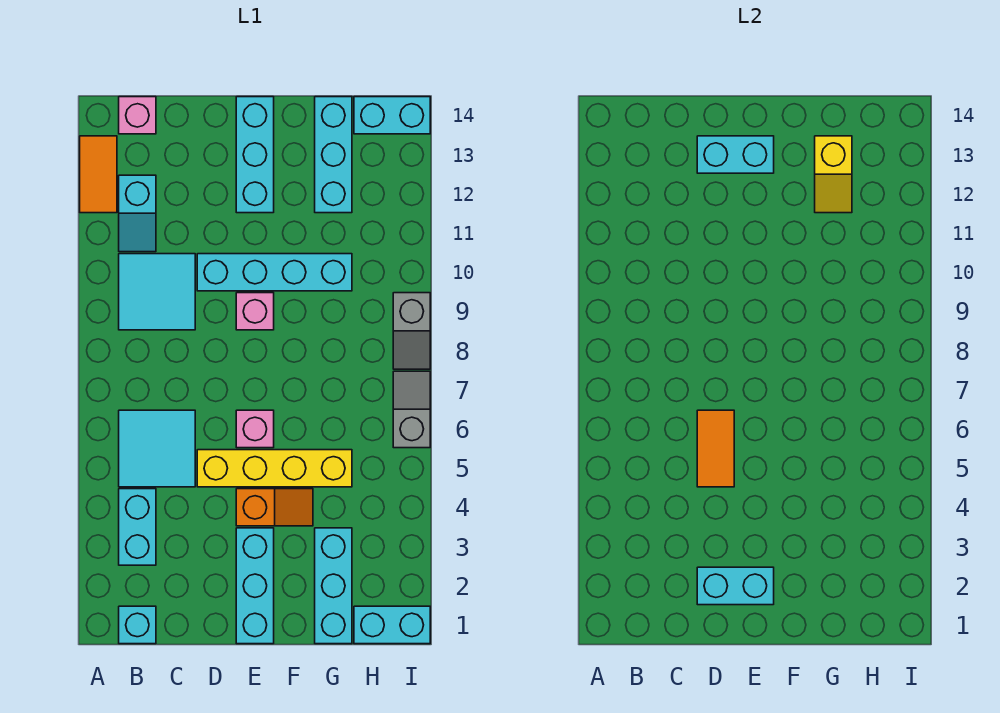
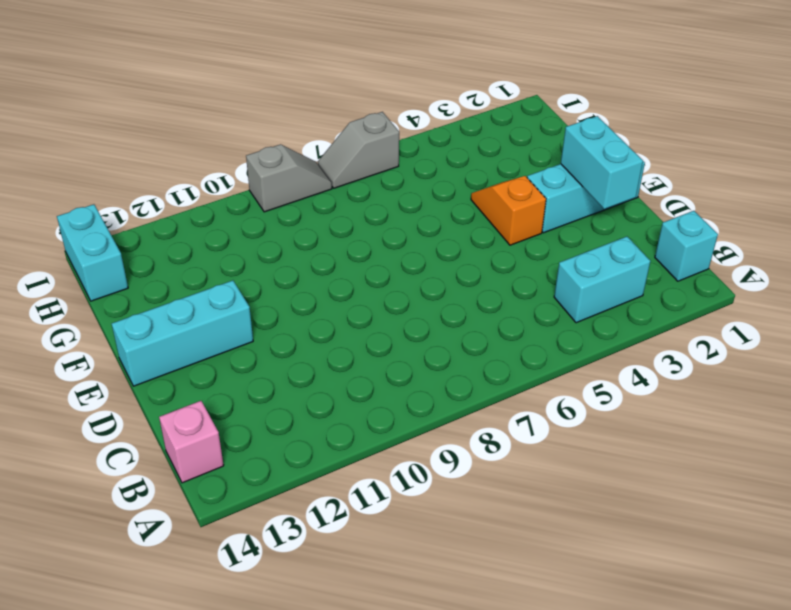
none -> orange tile A12:A13 level 1
none -> cyan tile B5:C6 level 1
none -> cyan tile B9:C10 level 1

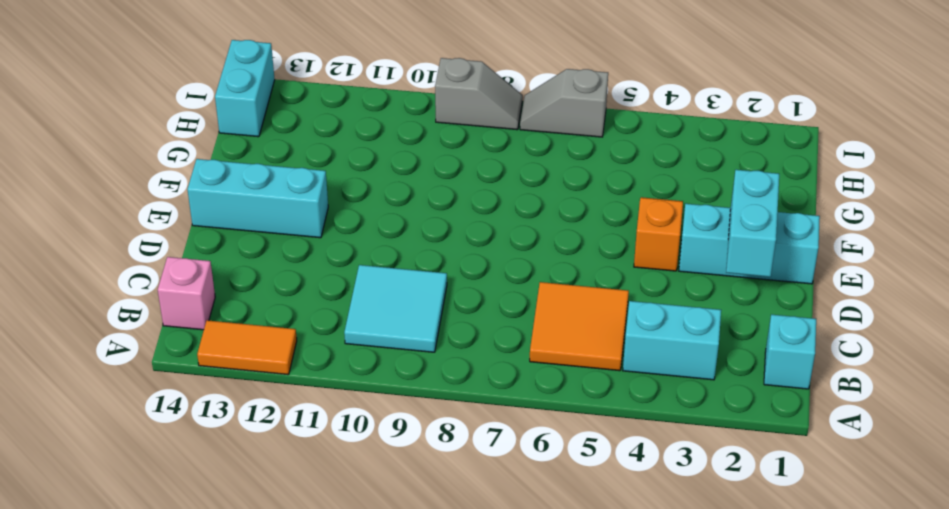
orange tile B5:C6 level 1 -> cyan tile B5:C6 level 1
none -> cyan slope B11:B12 level 1 top 12
none -> yellow brick D5:G5 level 1
none -> cyan brick D10:G10 level 1

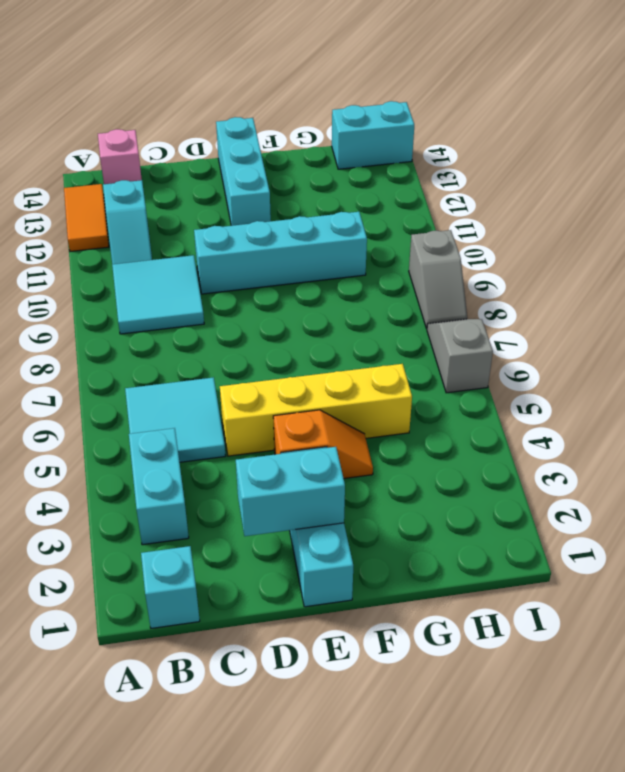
none -> pink brick E6 level 1
none -> pink brick E9 level 1
none -> cyan brick G1:G3 level 1

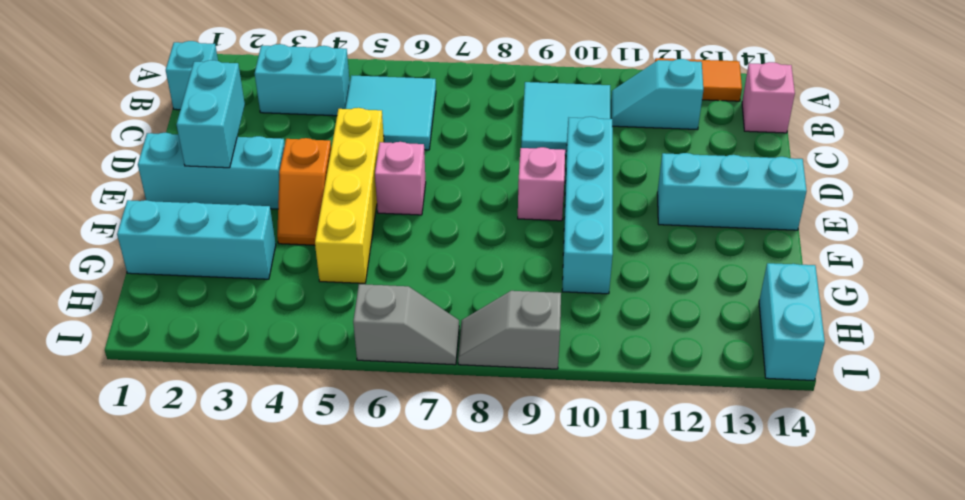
none -> cyan brick G12:G14 level 1
none -> cyan brick H1:I1 level 1
none -> orange tile D5:D6 level 2

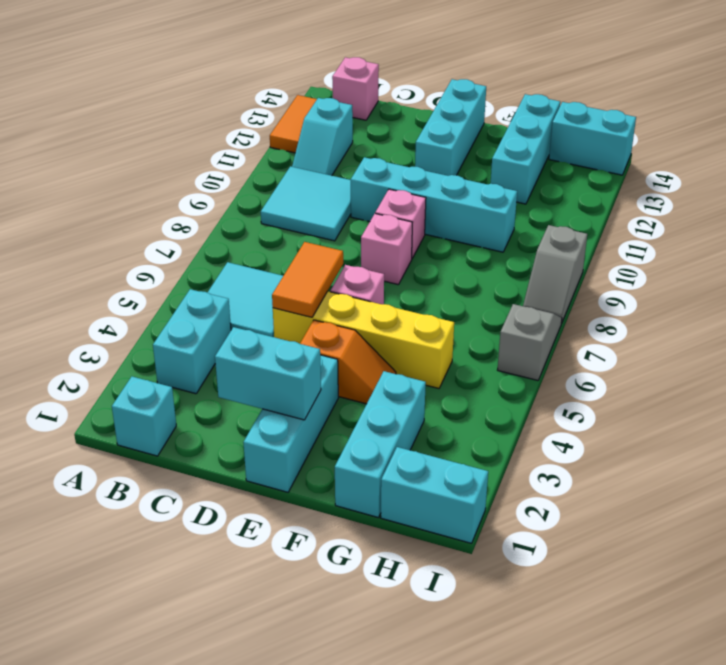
pink brick E8 level 1 -> none
none -> cyan brick D13:E13 level 2
none -> yellow slope G12:G13 level 2 top 13

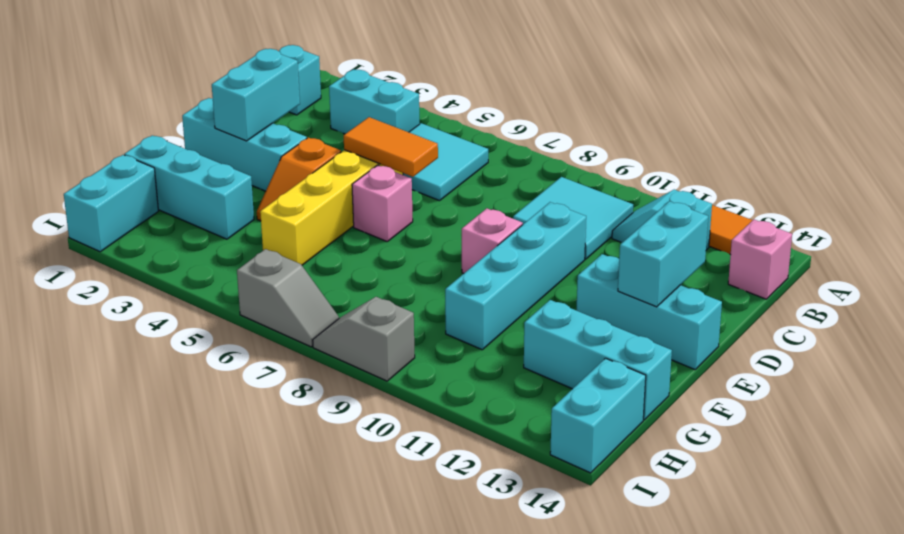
none -> yellow slope G12:G13 level 2 top 13

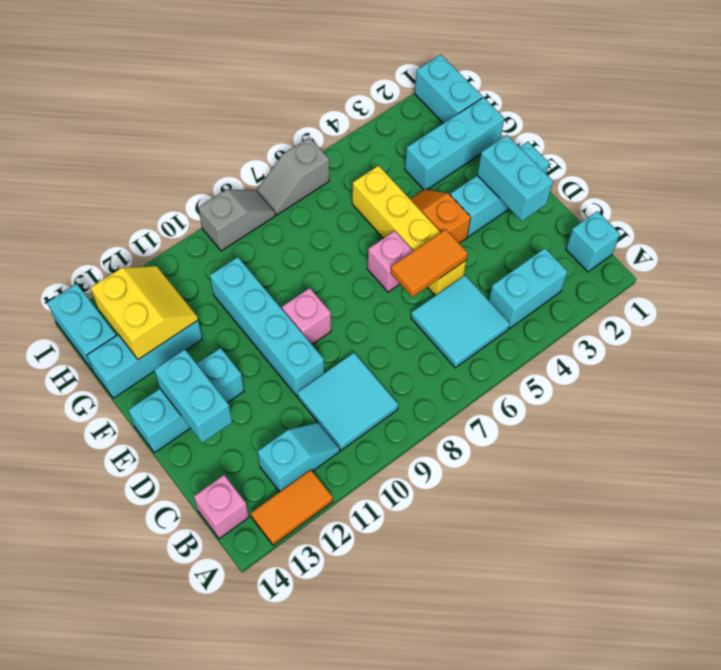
yellow slope G12:H13 level 2 top 13 -> yellow slope G12:G13 level 2 top 13

